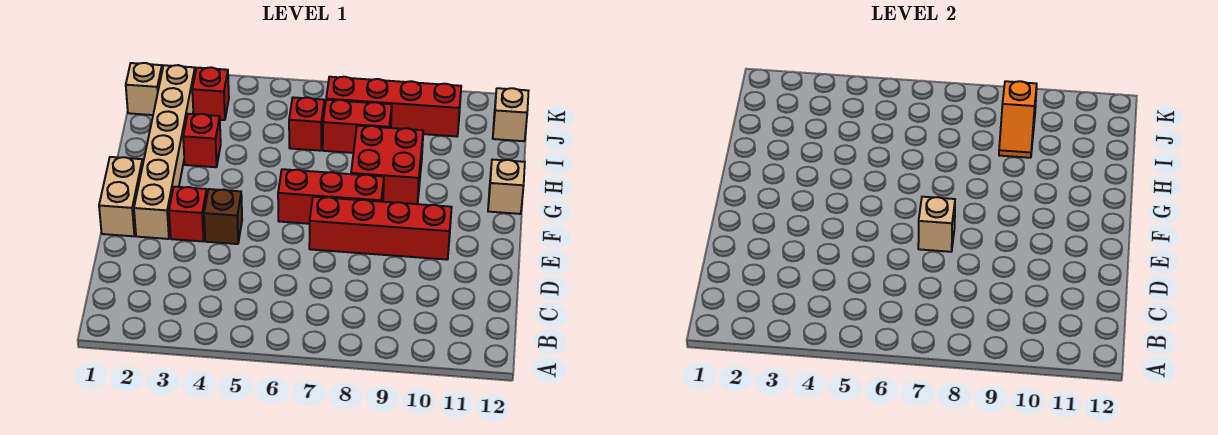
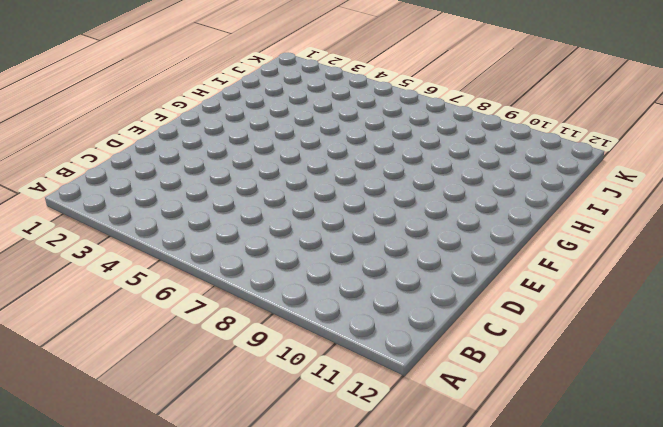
none -> tan brick E1:F1 level 1
none -> tan brick E2:J2 level 1
none -> red brick E3 level 1

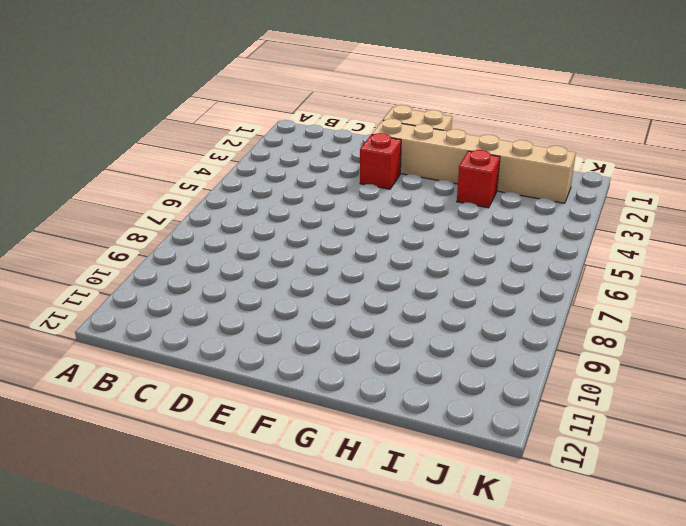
none -> brown brick E4 level 1
none -> red brick E7:E10 level 1
none -> red brick F6:F8 level 1

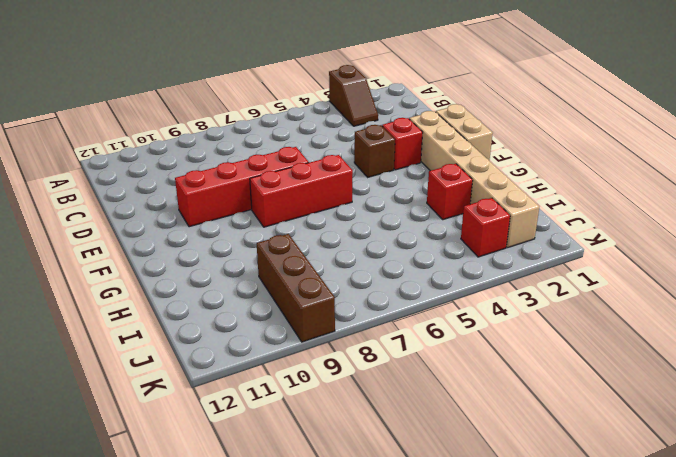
brown slope A3:B3 level 1 top A -> none
brown brick I9:K9 level 1 -> red brick J7:J10 level 1
none -> red brick G8:H9 level 1
none -> tan brick G12 level 1
none -> red brick I6 level 1

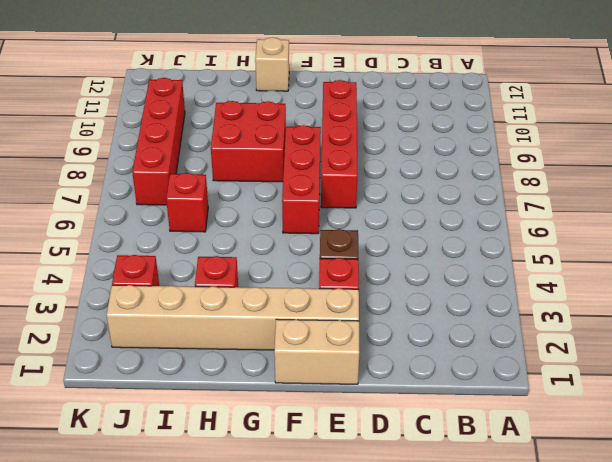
none -> red brick I7:I8 level 1
none -> tan brick J1 level 1
none -> tan brick J12 level 1

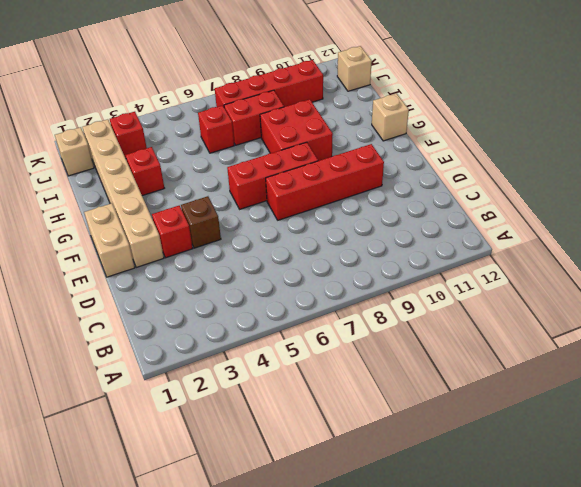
none -> tan brick E7 level 2
none -> orange slope I9:J9 level 2 top J

